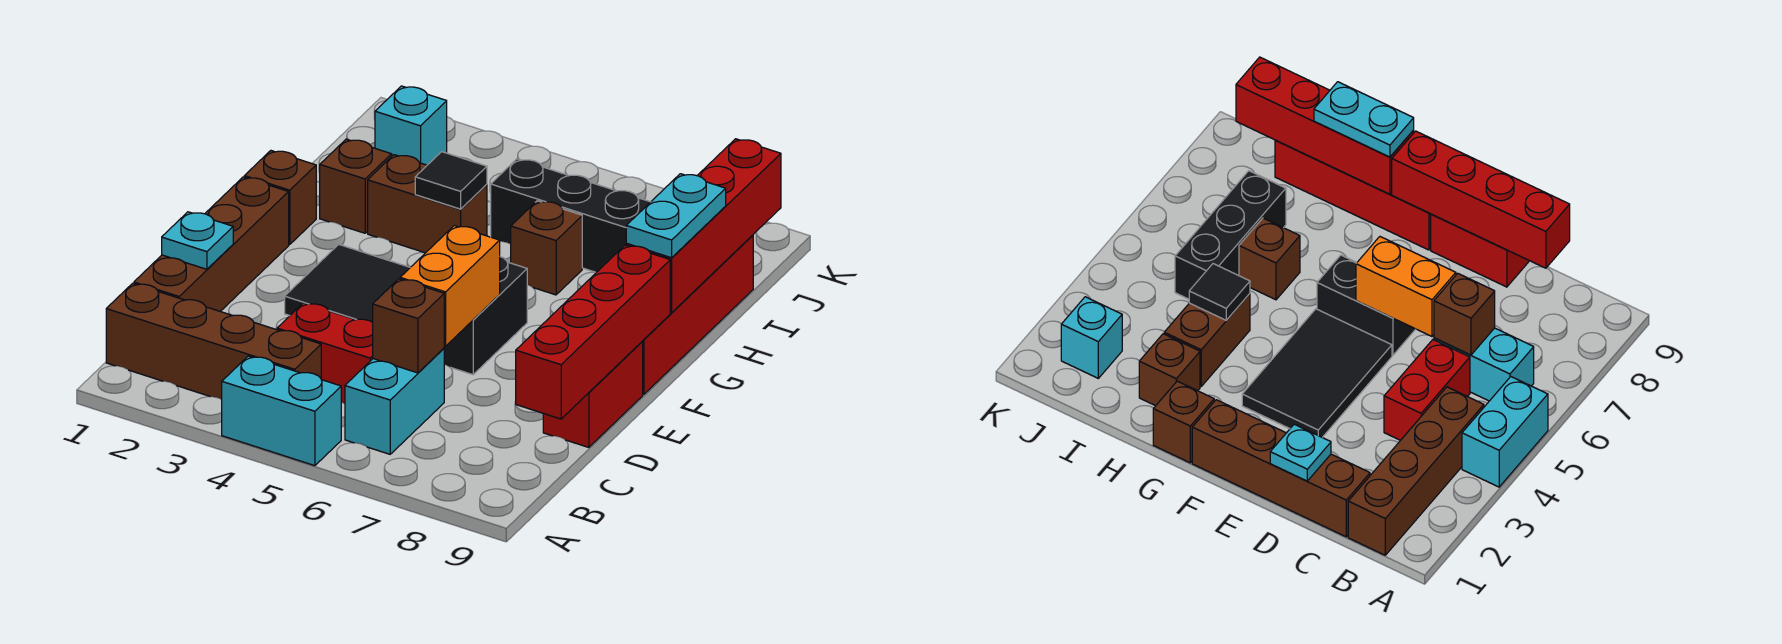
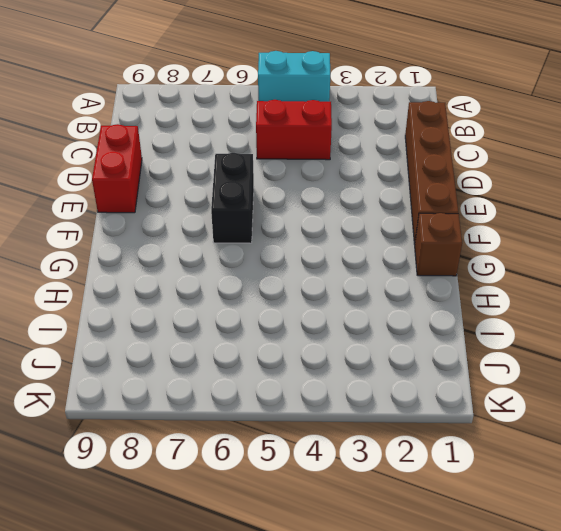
none -> brown brick B1:B4 level 1
none -> cyan brick B6:C6 level 1
none -> black tile E3:F5 level 1

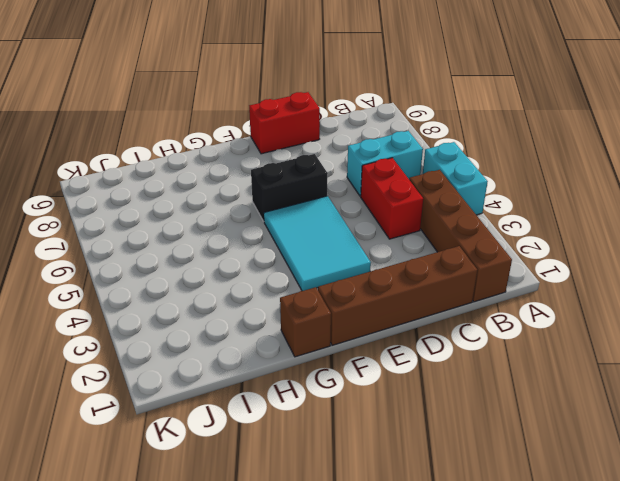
cyan tile E3:F5 level 1 -> black tile E3:F5 level 1
none -> red brick F9:I9 level 1
none -> brown brick H2 level 1
none -> brown brick H3:H4 level 1

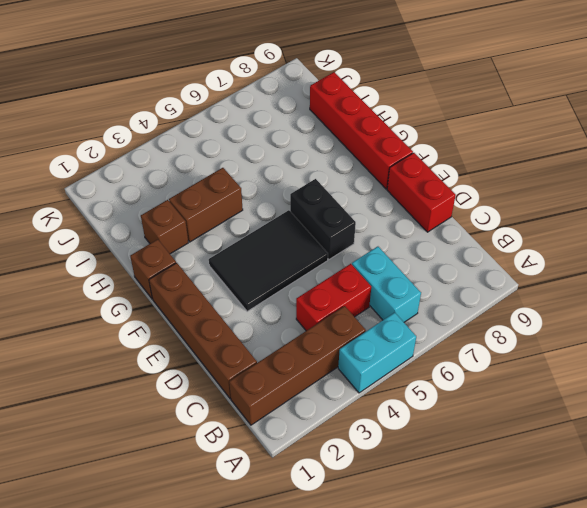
none -> brown brick H6 level 1
none -> black brick I5:I7 level 1
none -> cyan brick J2 level 1

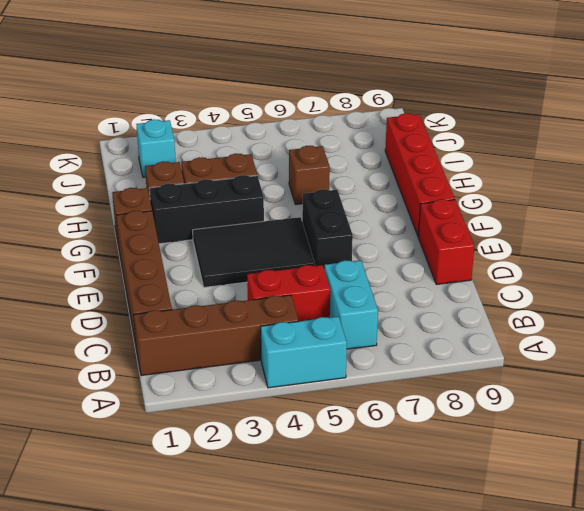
black brick G2:G4 level 1 -> black brick I5:I7 level 1
none -> brown brick C6 level 2
none -> red brick C9:F9 level 2
none -> cyan plate D1 level 2

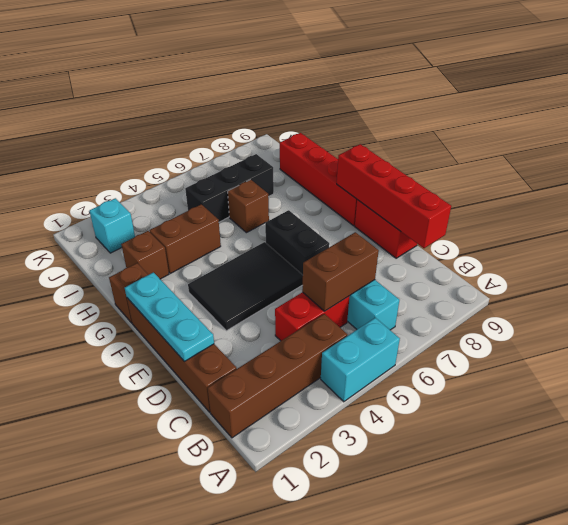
brown brick C5:C6 level 2 -> brown brick C6 level 2
cyan plate D1:F1 level 2 -> cyan plate D1 level 2
none -> orange brick D6:E6 level 2
none -> red brick G9:J9 level 2
none -> black tile H4 level 2

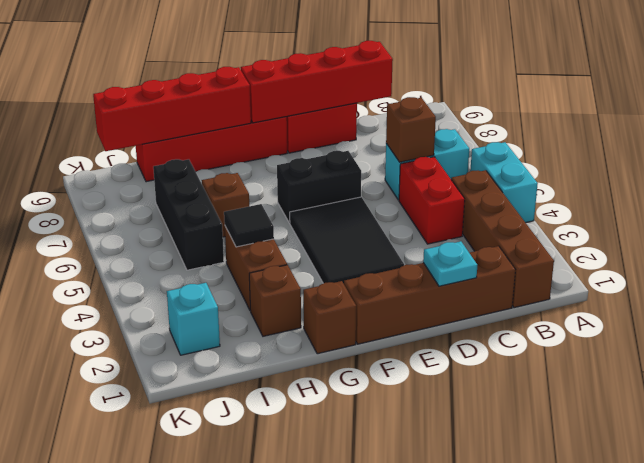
none -> orange brick D6:E6 level 2
none -> cyan plate G9:H9 level 3

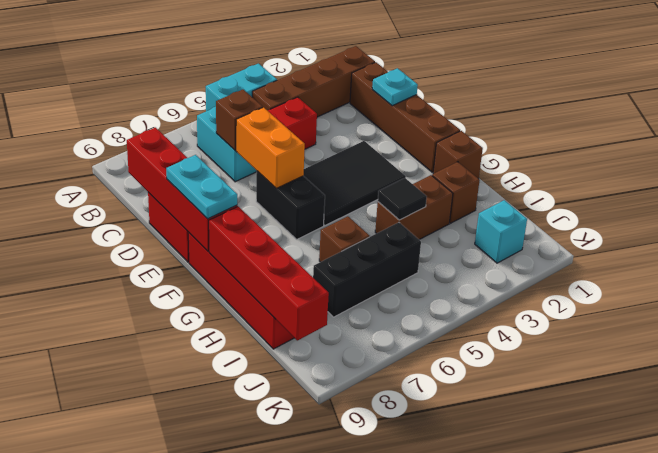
cyan plate E9:F9 level 3 -> cyan plate G9:H9 level 3

